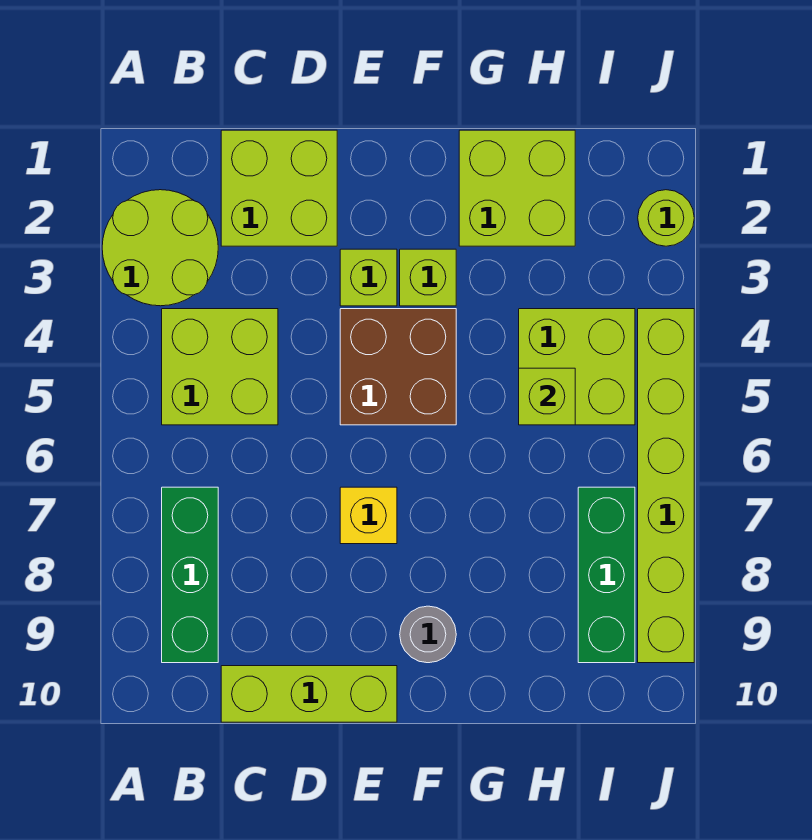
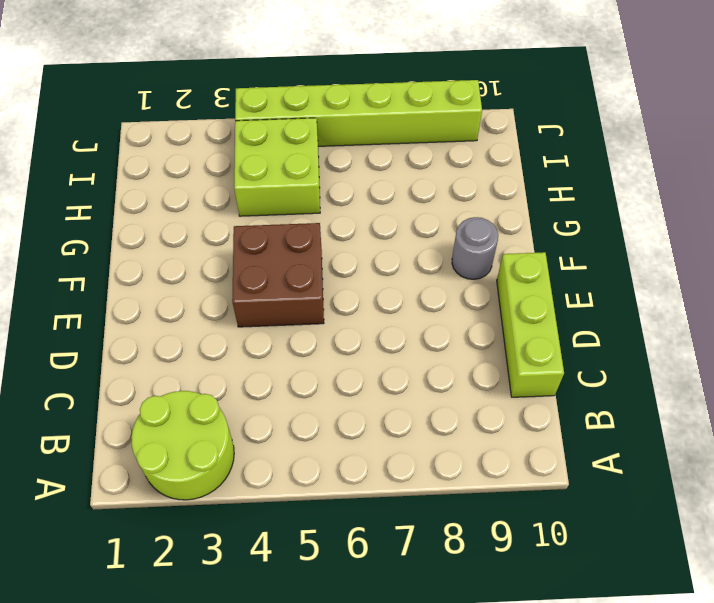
none -> lime brick B4:C5 level 1
none -> green brick B7:B9 level 1
none -> lime brick C1:D2 level 1

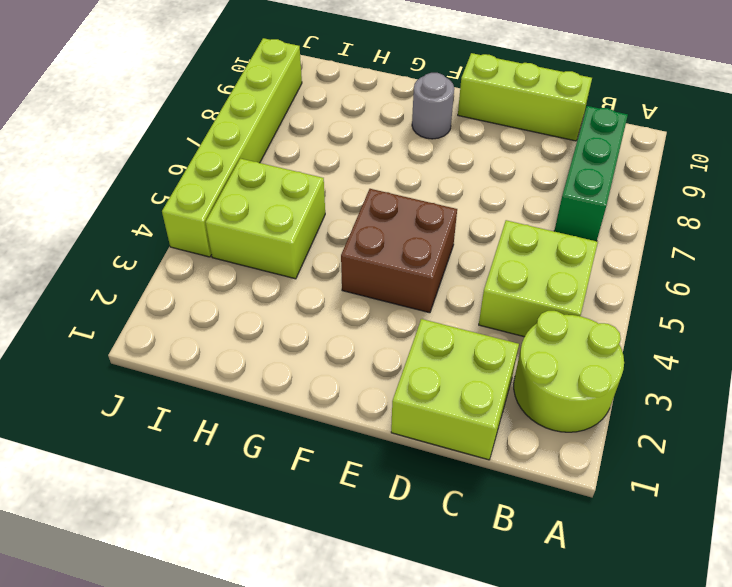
none -> lime brick E3 level 1
none -> yellow brick E7 level 1
none -> lime brick F3 level 1

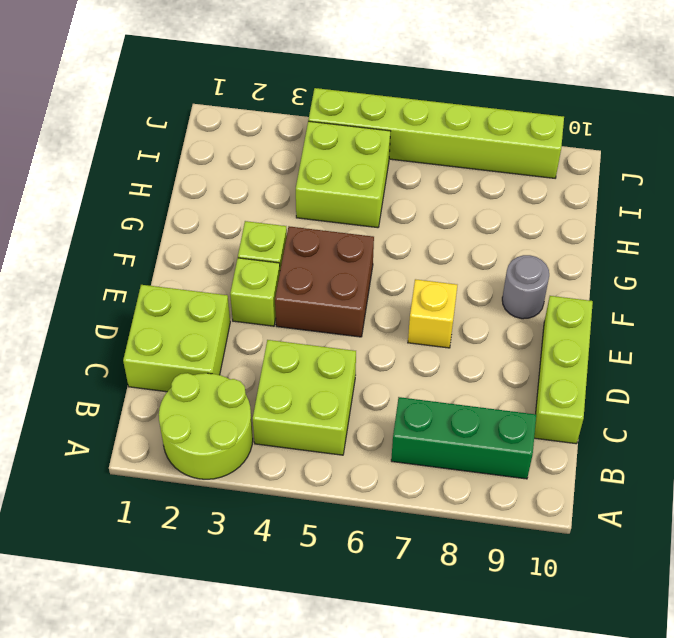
none -> lime brick G1:H2 level 1
none -> green brick I7:I9 level 1
none -> lime round brick J2 level 1

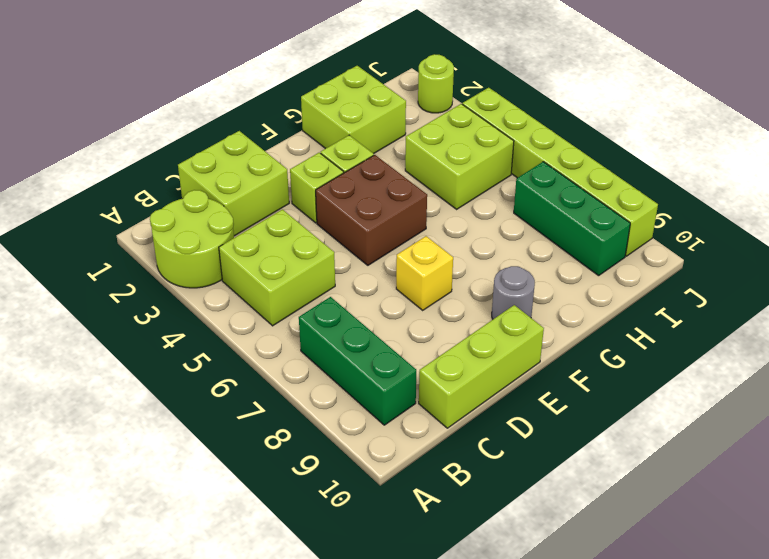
none -> lime brick H5 level 2

